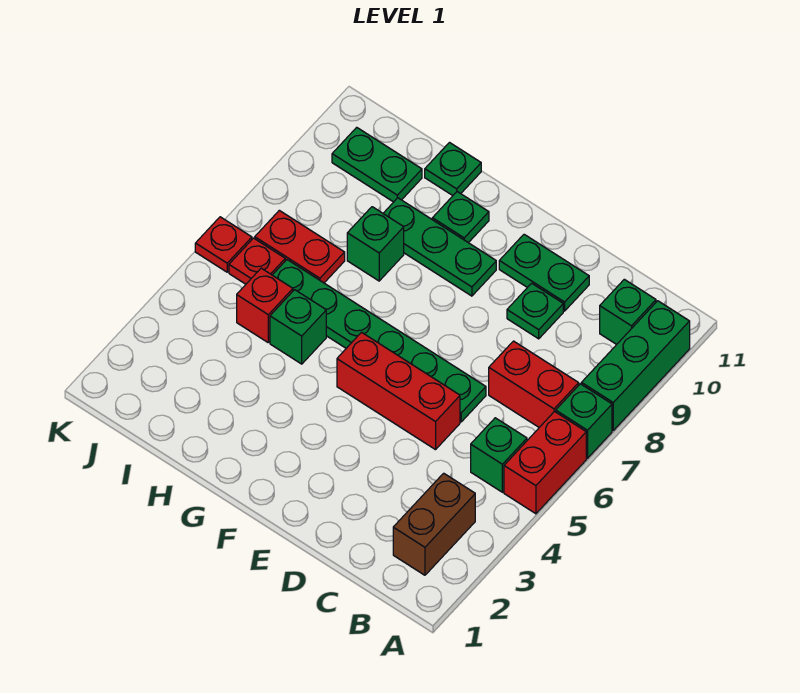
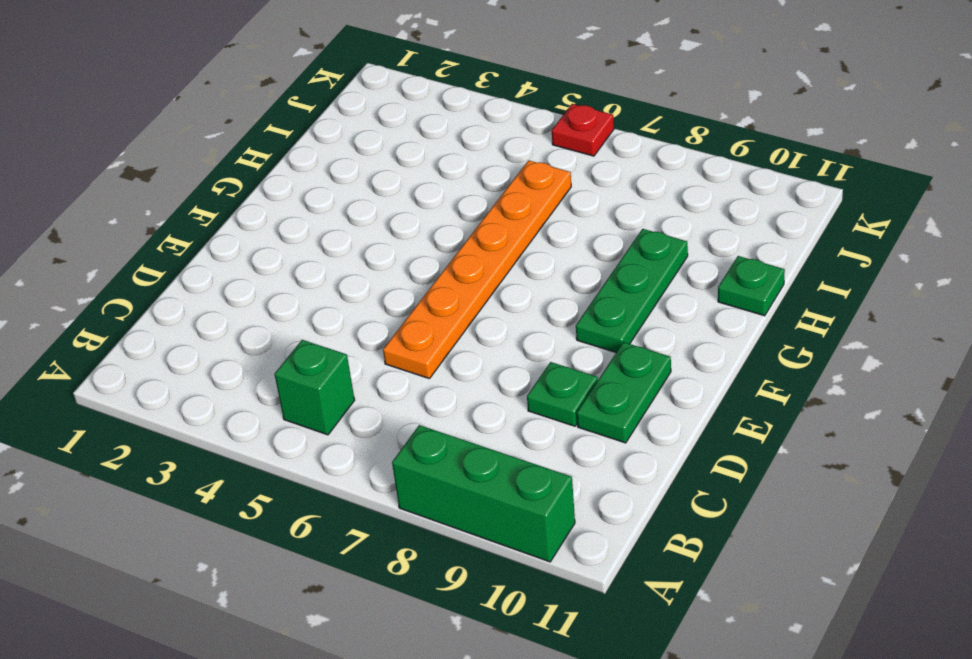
orange plate D6:I6 level 1 -> green plate D6:I6 level 1
none -> red brick A5:A6 level 1
none -> green brick A7 level 1
none -> brown brick B2:B3 level 1

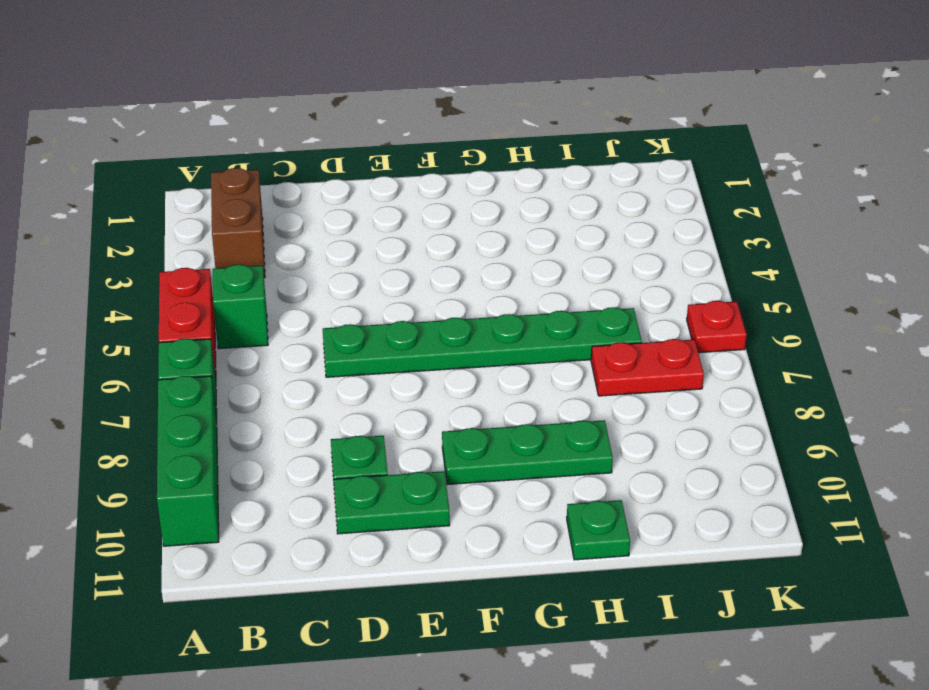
none -> red brick B7:C7 level 1
none -> green brick B10 level 1
none -> red brick D5:F5 level 1

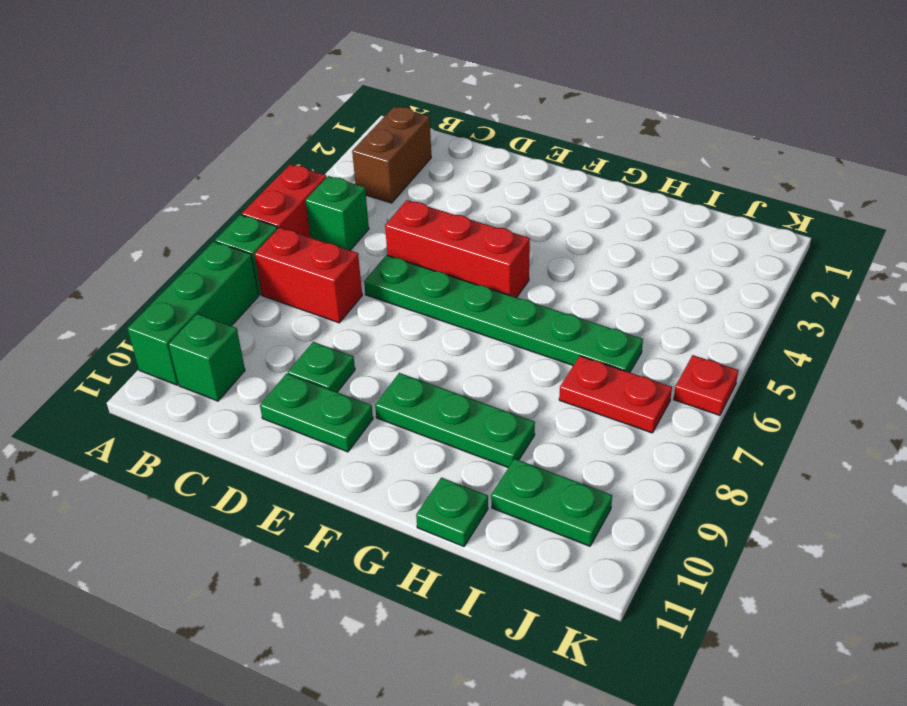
none -> green plate G10 level 1
none -> green brick H5 level 1
none -> green brick H8 level 1

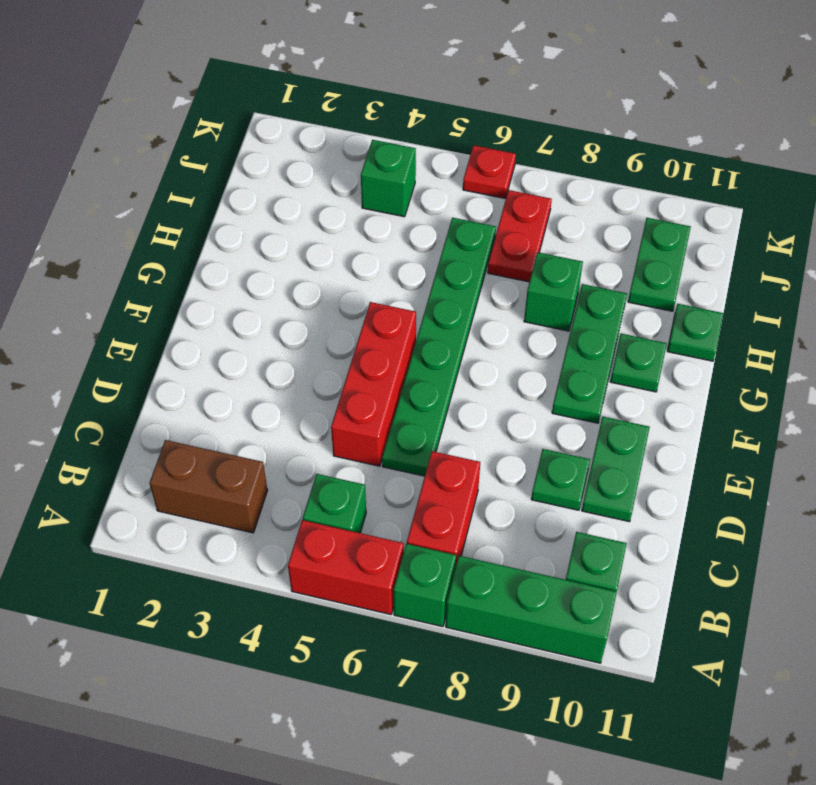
green brick J4 level 1 -> green brick H5 level 1
none -> red brick I5 level 1
none -> red plate J6 level 1

